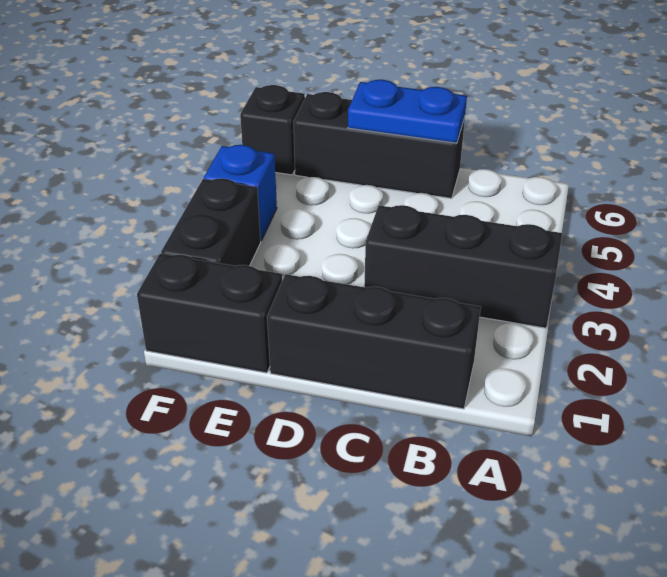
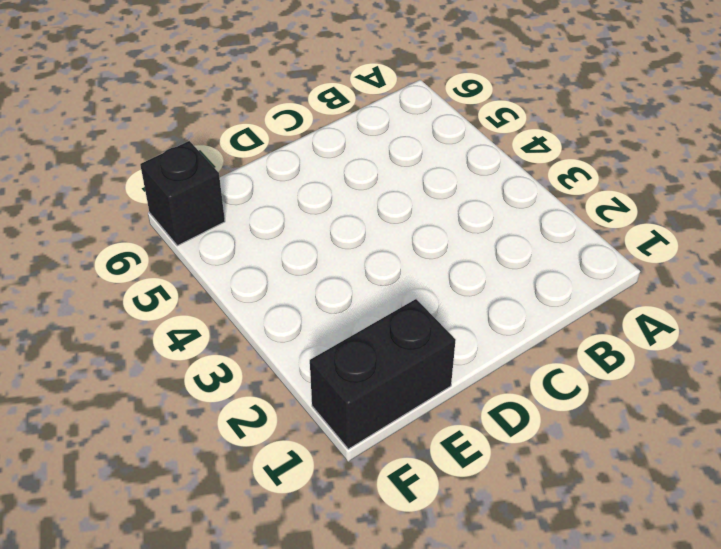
none -> black brick A3:C3 level 1
none -> black brick B1:D1 level 1

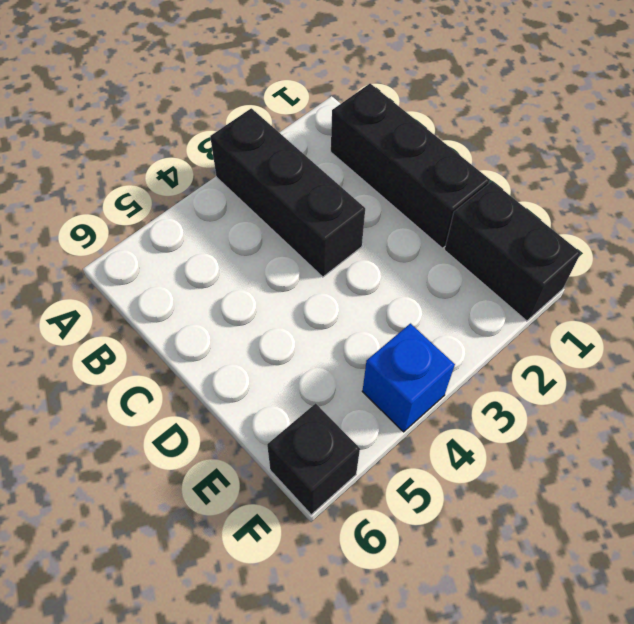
none -> black brick C6:E6 level 1
none -> black brick F2:F3 level 1

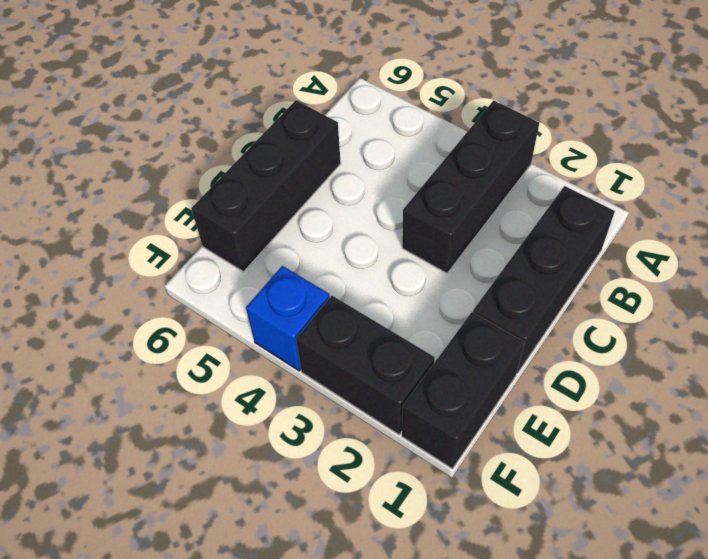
none -> black brick F6 level 1
none -> blue plate C6:D6 level 2

